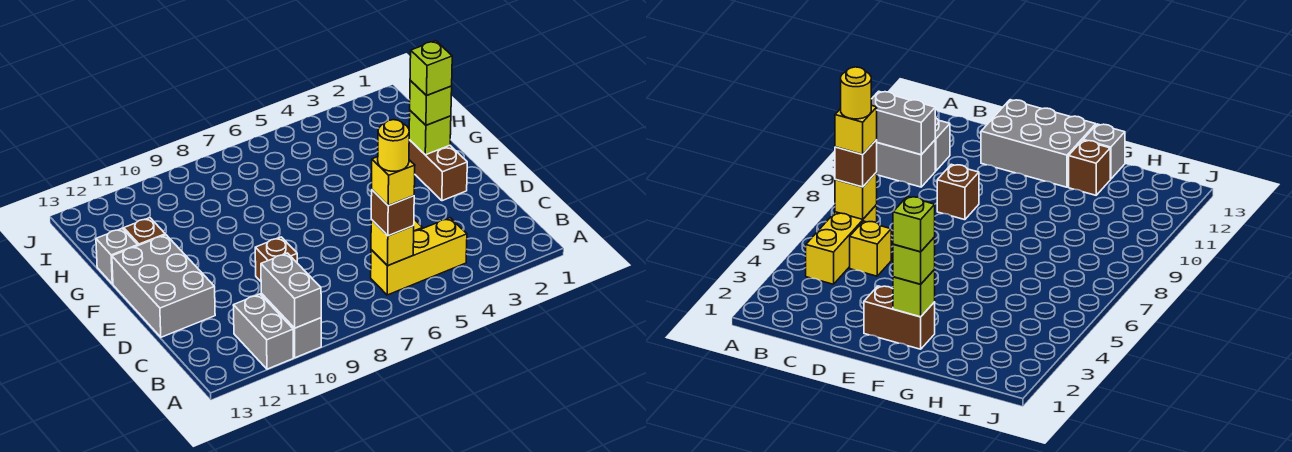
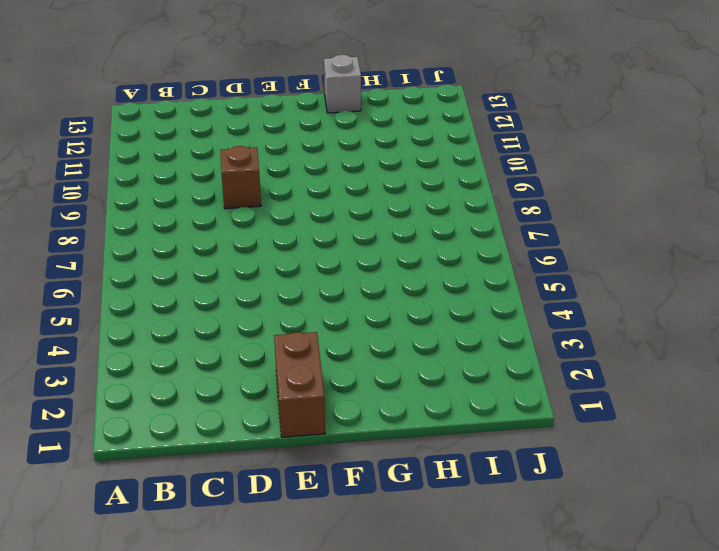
brown brick E1:E2 level 1 -> brown brick E2:F2 level 1
none -> grey brick A10:B10 level 1
none -> grey brick A11:B11 level 1
none -> yellow brick B4:B6 level 1

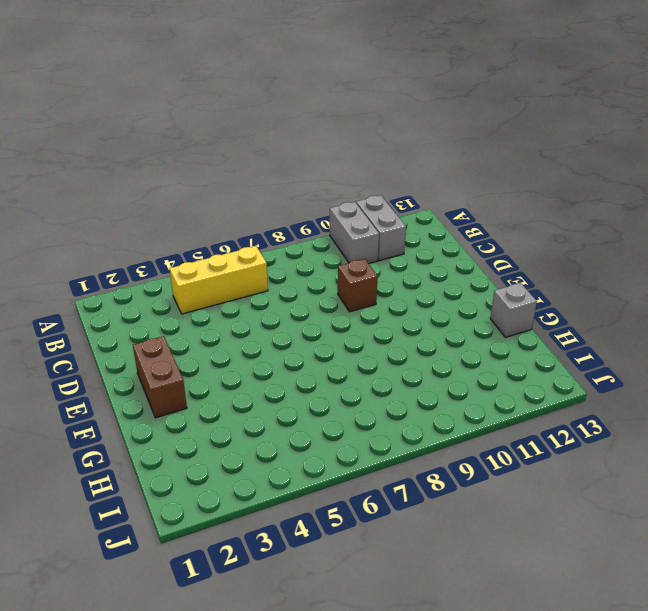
none -> yellow brick C5 level 1
none -> grey brick D12:F13 level 1
none -> brown brick G12 level 1

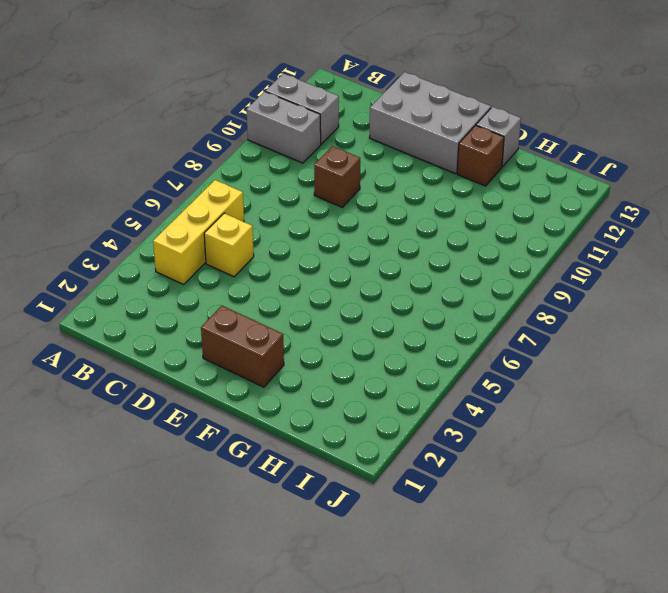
none -> grey brick A10:B10 level 2
none -> yellow brick B6 level 2
none -> lime brick F2 level 2

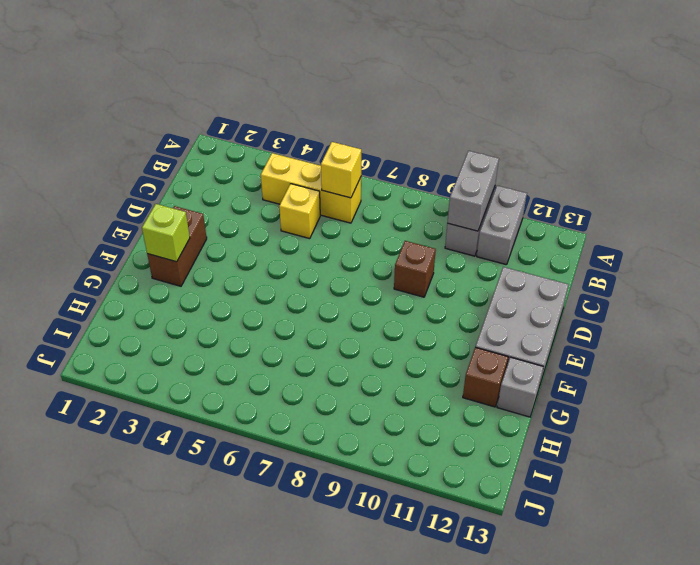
none -> brown brick B6 level 3
none -> lime brick F2 level 3
none -> yellow brick B6 level 4

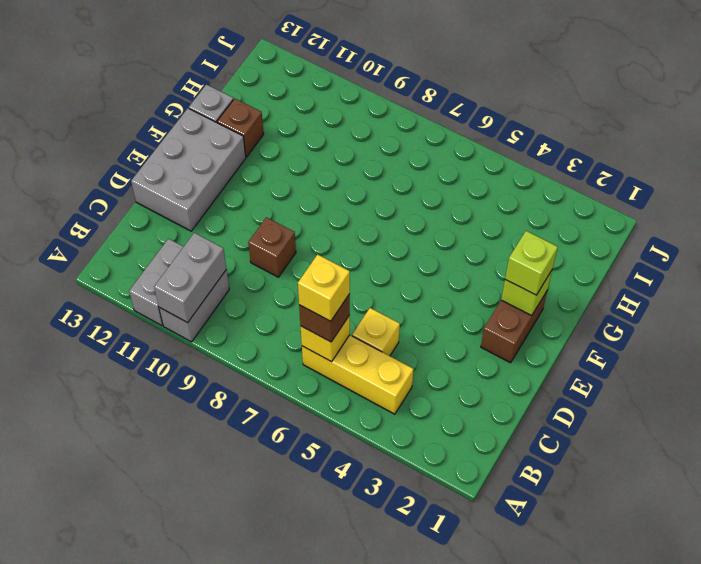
none -> lime brick F2 level 4
none -> yellow round brick B6 level 5

